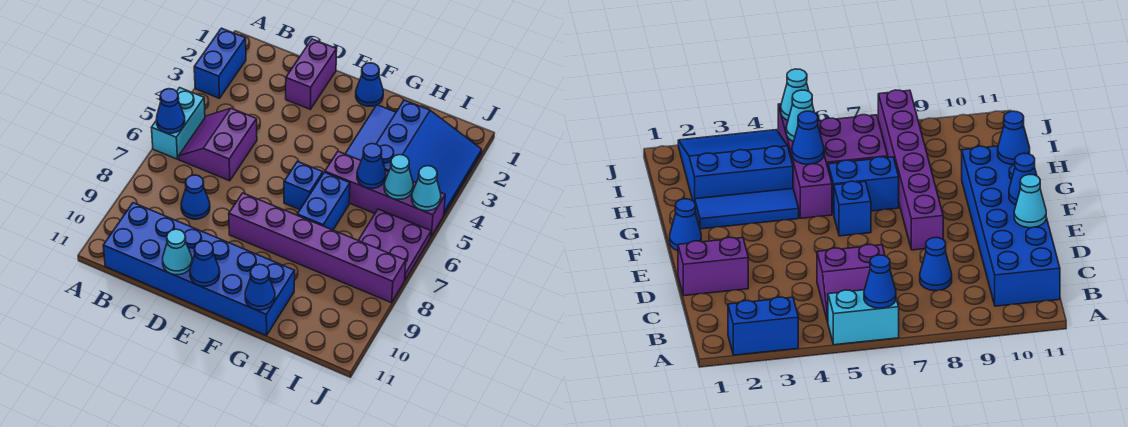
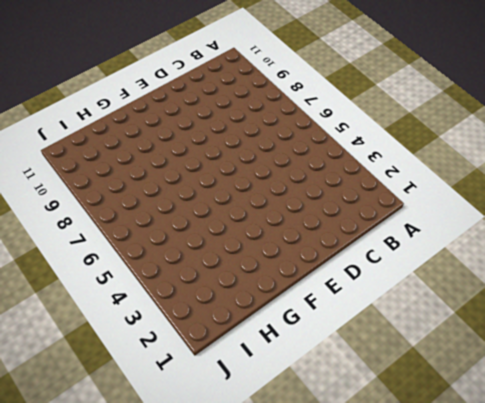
none -> blue brick A2:A3 level 1
none -> cyan brick A5:A6 level 1
none -> purple slope B5:C6 level 1 top C

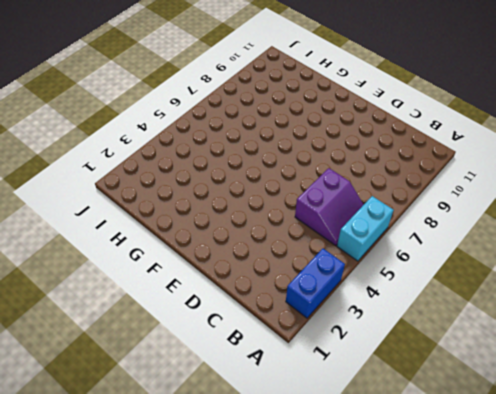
none -> blue brick B10:G11 level 1
none -> blue cone C8 level 1
none -> purple brick D1:D2 level 1

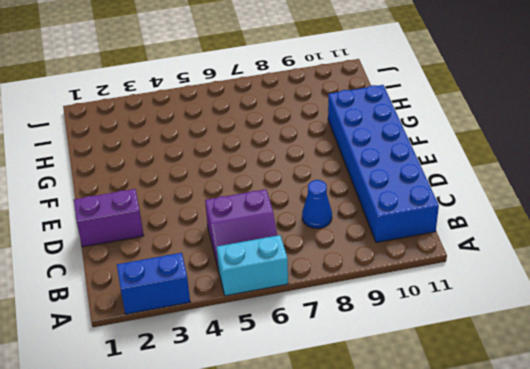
none -> purple brick E8:J8 level 1
none -> blue cone F1 level 1
none -> blue brick F6 level 1

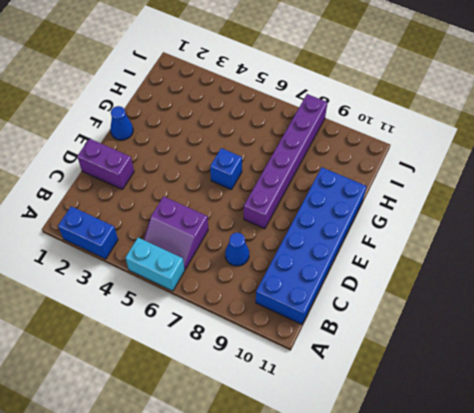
none -> blue tile G2:G4 level 1
none -> purple brick G5:J5 level 1
none -> blue brick G6:G7 level 1

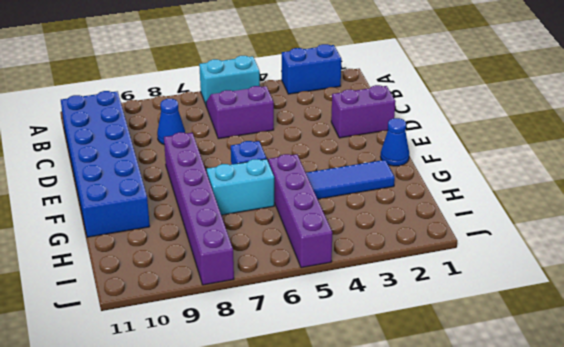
cyan brick G6:G7 level 1 -> blue brick G6:G7 level 1
none -> blue slope H2:J4 level 1 top H
none -> purple plate I6:J7 level 1
none -> blue cone A6 level 2

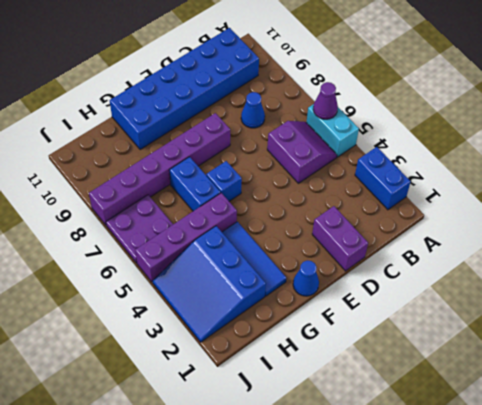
purple cone A6 level 2 -> blue cone A6 level 2
none -> cyan cone D11 level 2
none -> blue cone E11 level 2
none -> blue cone G11 level 2

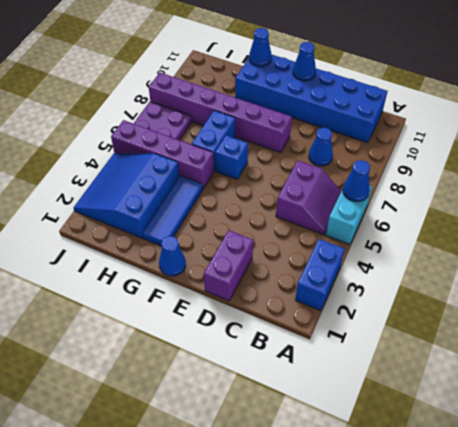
none -> cyan cone D11 level 2
none -> blue cone H5 level 2
none -> cyan cone I5 level 2

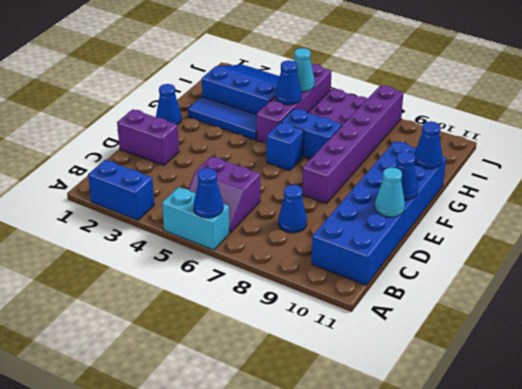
none -> cyan cone J5 level 2

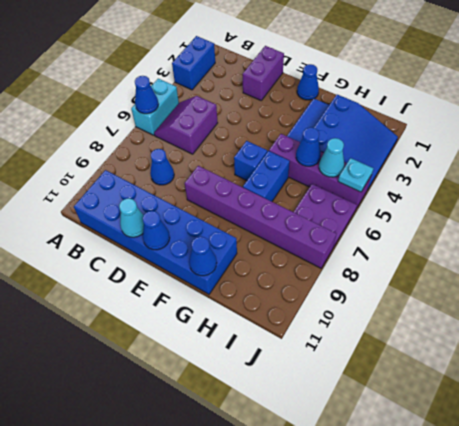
cyan plate J5 level 2 -> cyan cone J5 level 2

